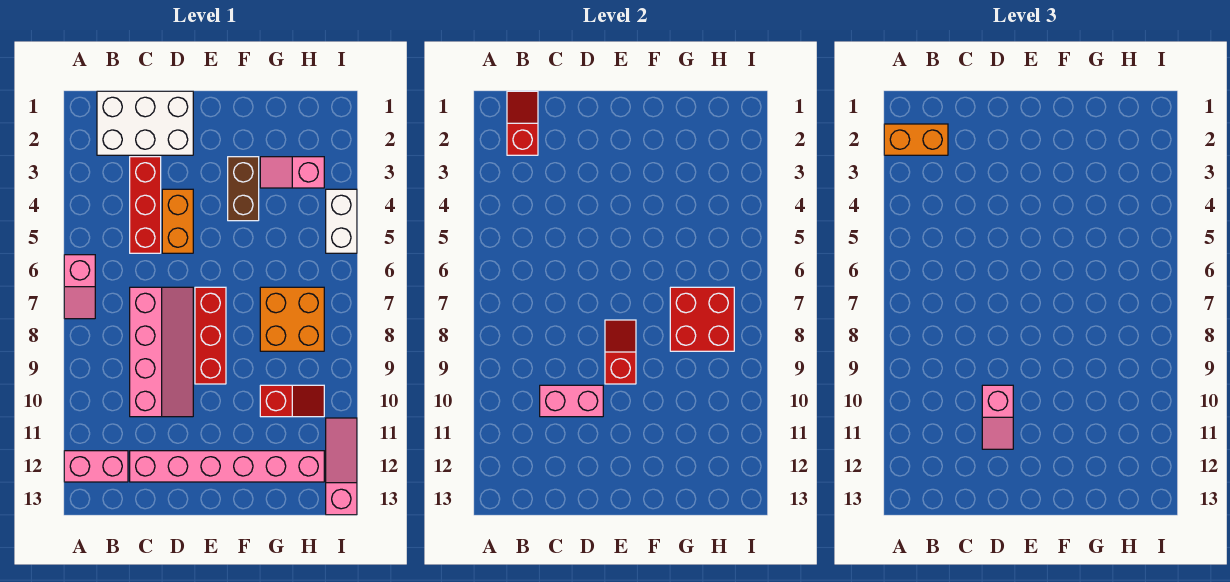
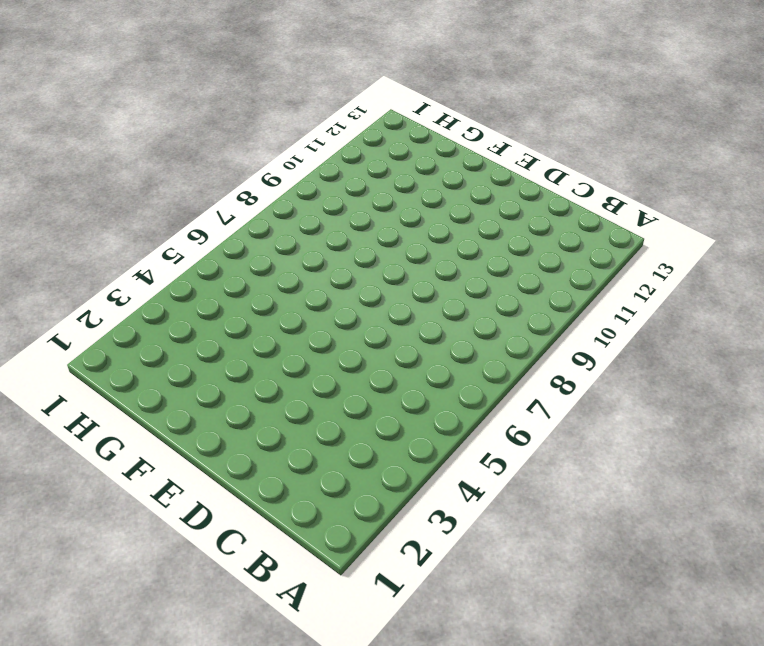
none -> pink slope A6:A7 level 1 top 6
none -> pink brick A12:B12 level 1
none -> white brick B1:D2 level 1

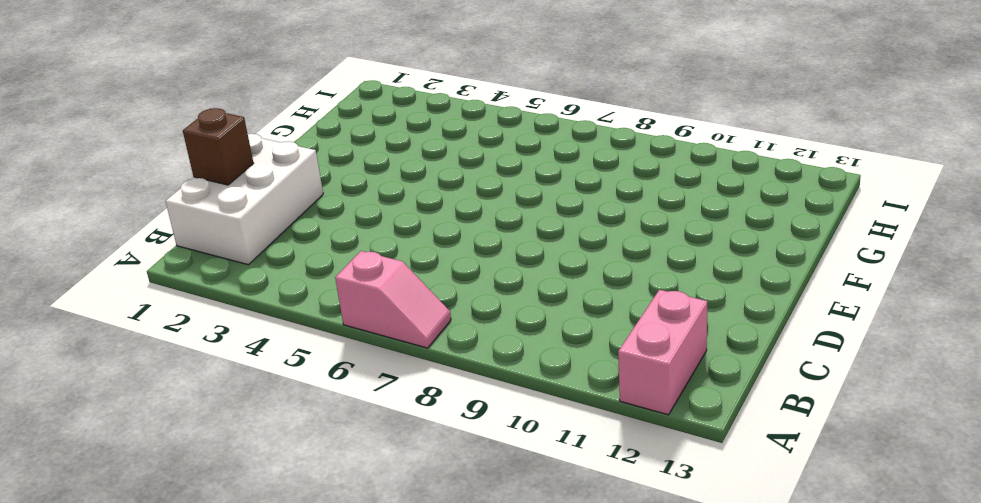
brown brick C1 level 2 -> none
none -> red brick C3:C5 level 1
none -> pink slope C7:D10 level 1 top C
none -> pink brick C12:H12 level 1

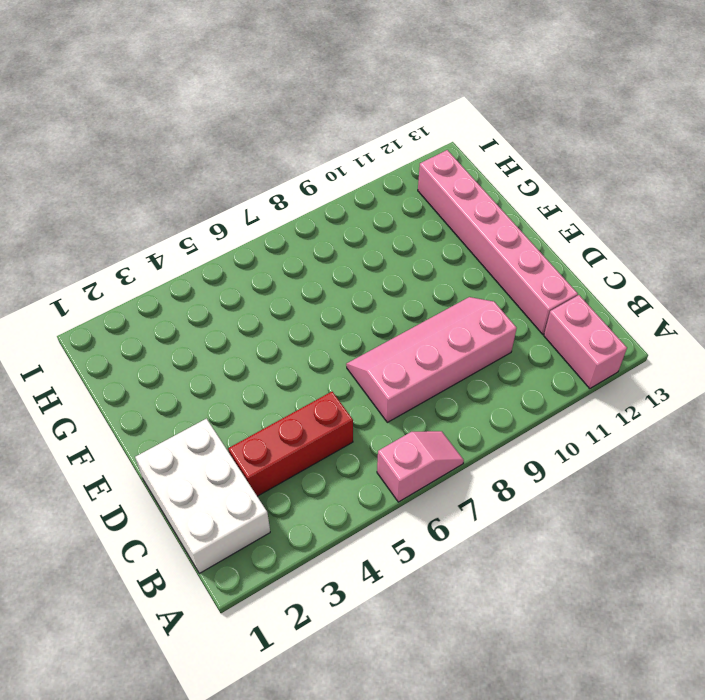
none -> orange brick D4:D5 level 1
none -> red brick E7:E9 level 1
none -> brown brick F3:F4 level 1

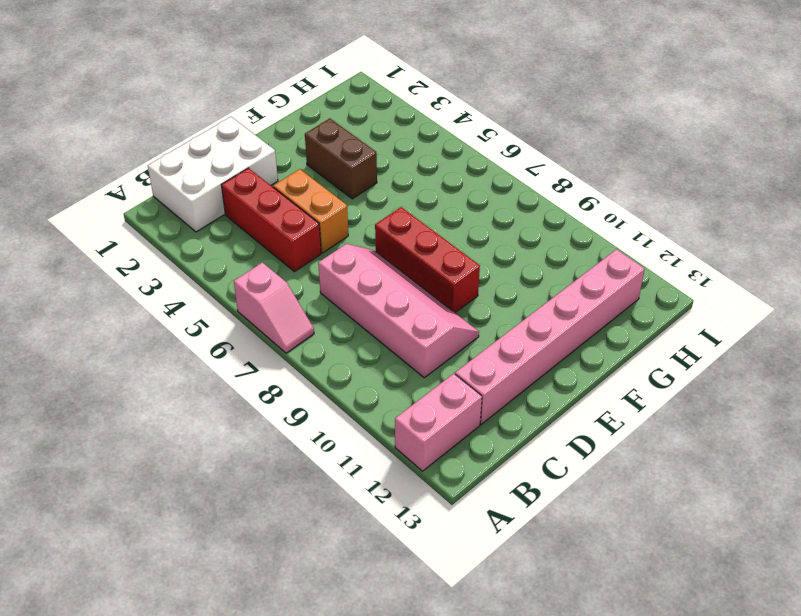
none -> pink slope G3:H3 level 1 top H
none -> orange brick G7:H8 level 1
none -> red slope G10:H10 level 1 top G

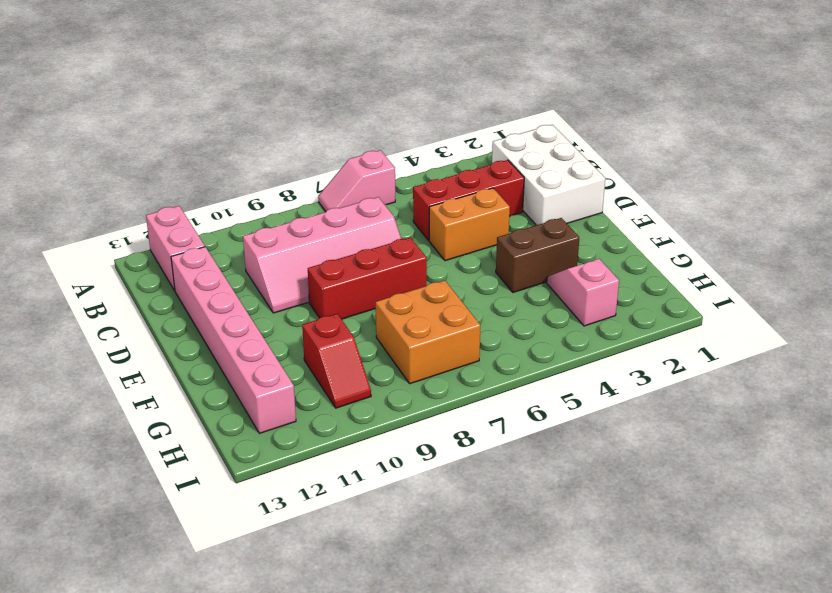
none -> white brick I4:I5 level 1
none -> pink slope I11:I13 level 1 top 13
none -> red slope B1:B2 level 2 top 2

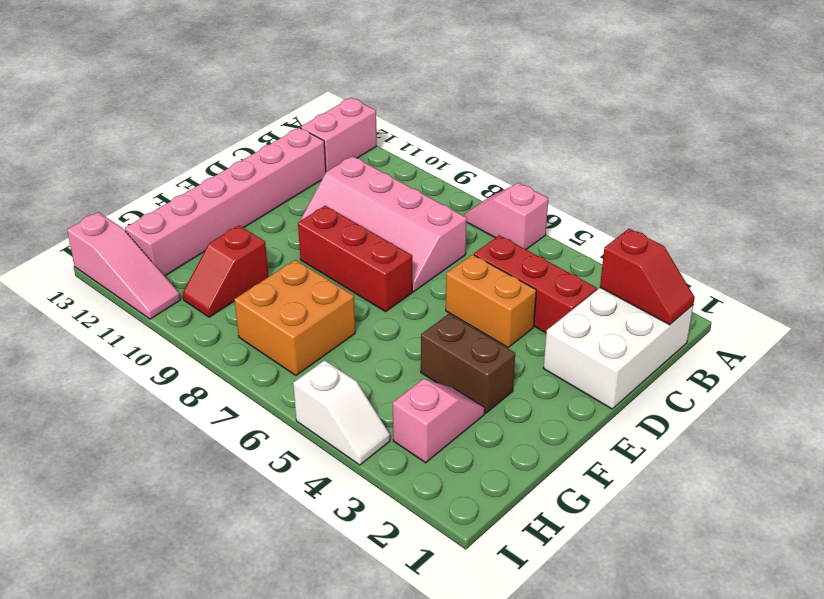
white slope I4:I5 level 1 top 5 -> white brick I4:I5 level 1
none -> pink brick C10:D10 level 2
none -> red slope E8:E9 level 2 top 9
none -> red brick G7:H8 level 2

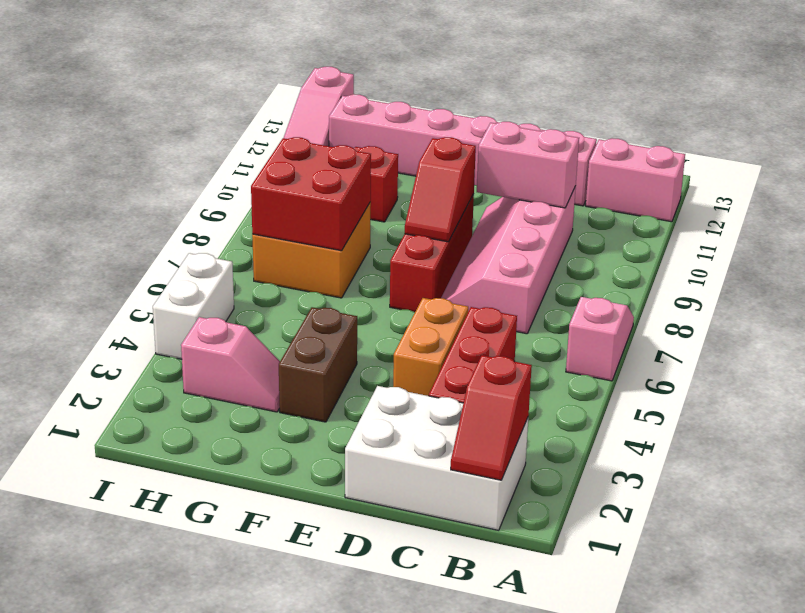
none -> orange brick A2:B2 level 3
none -> pink slope D10:D11 level 3 top 10

